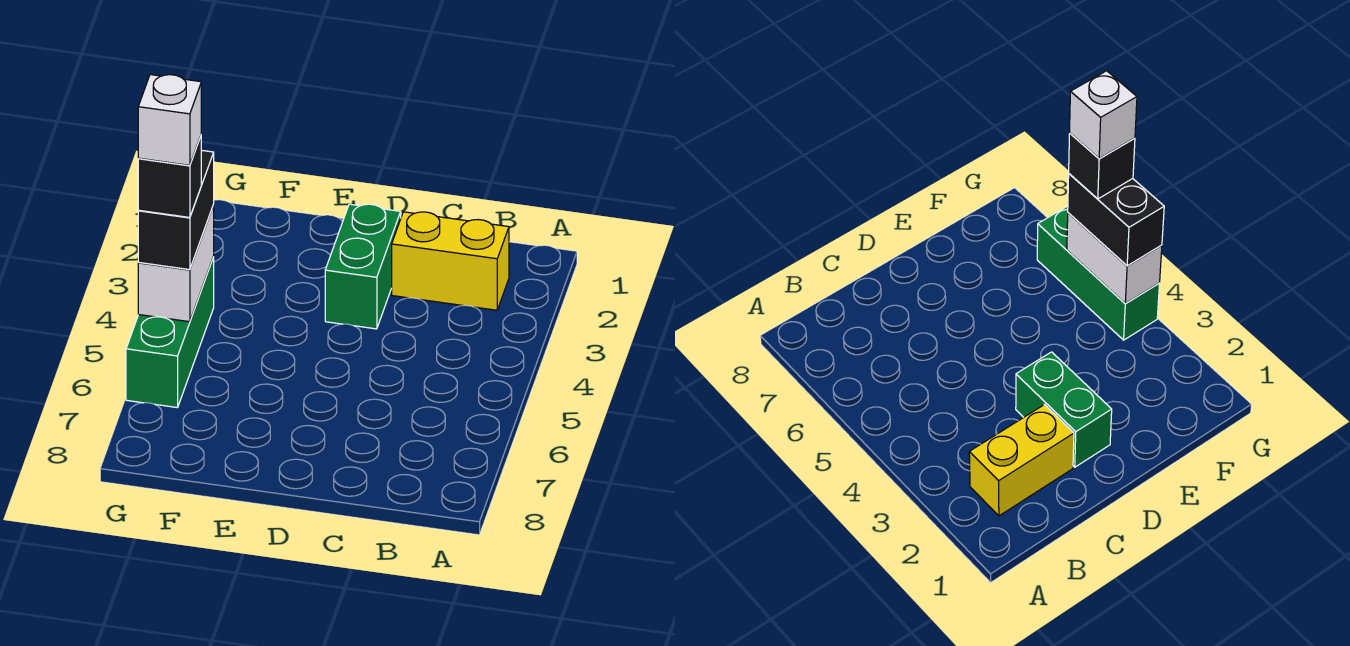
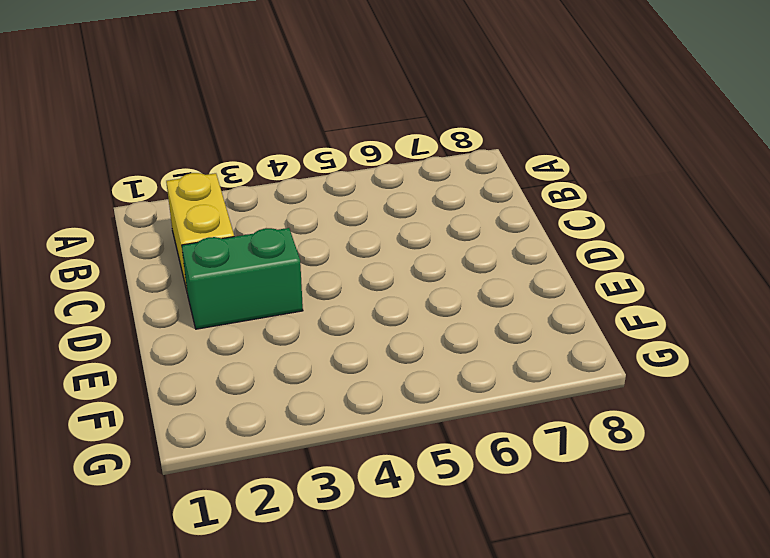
none -> green brick G4:G6 level 1
none -> white brick G4:G5 level 2

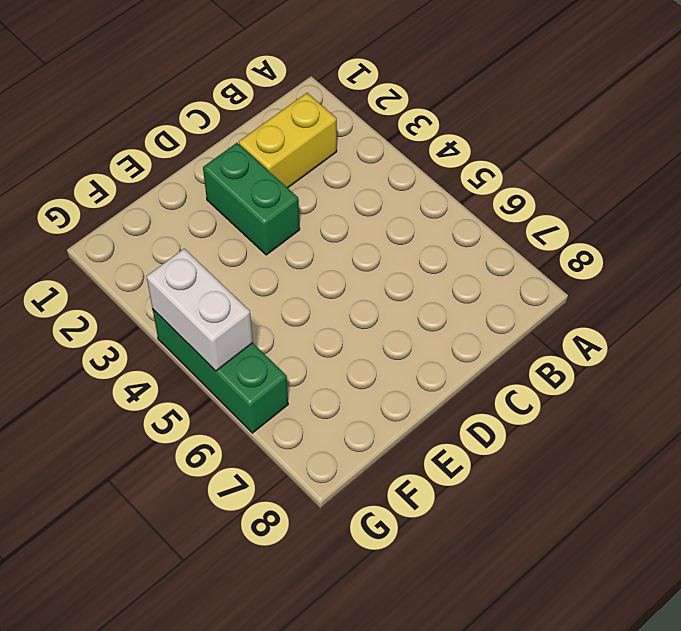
none -> black brick G4:G5 level 3
none -> black brick G5 level 4

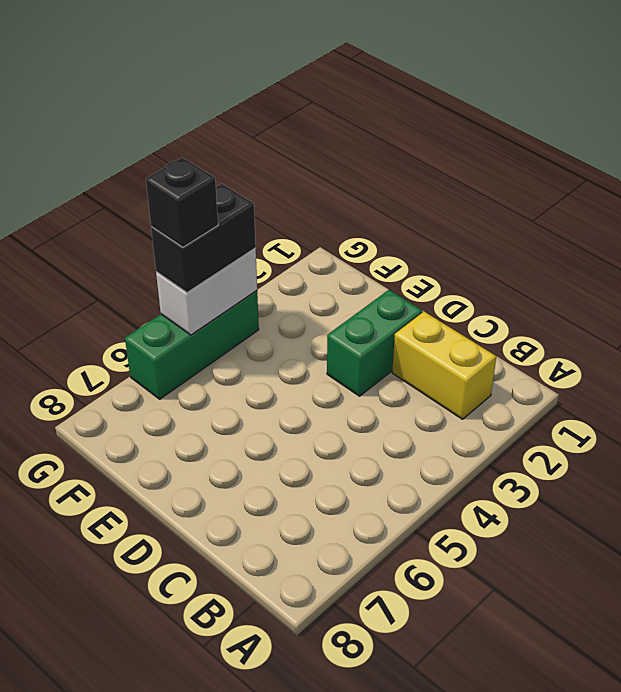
none -> white brick G5 level 5

